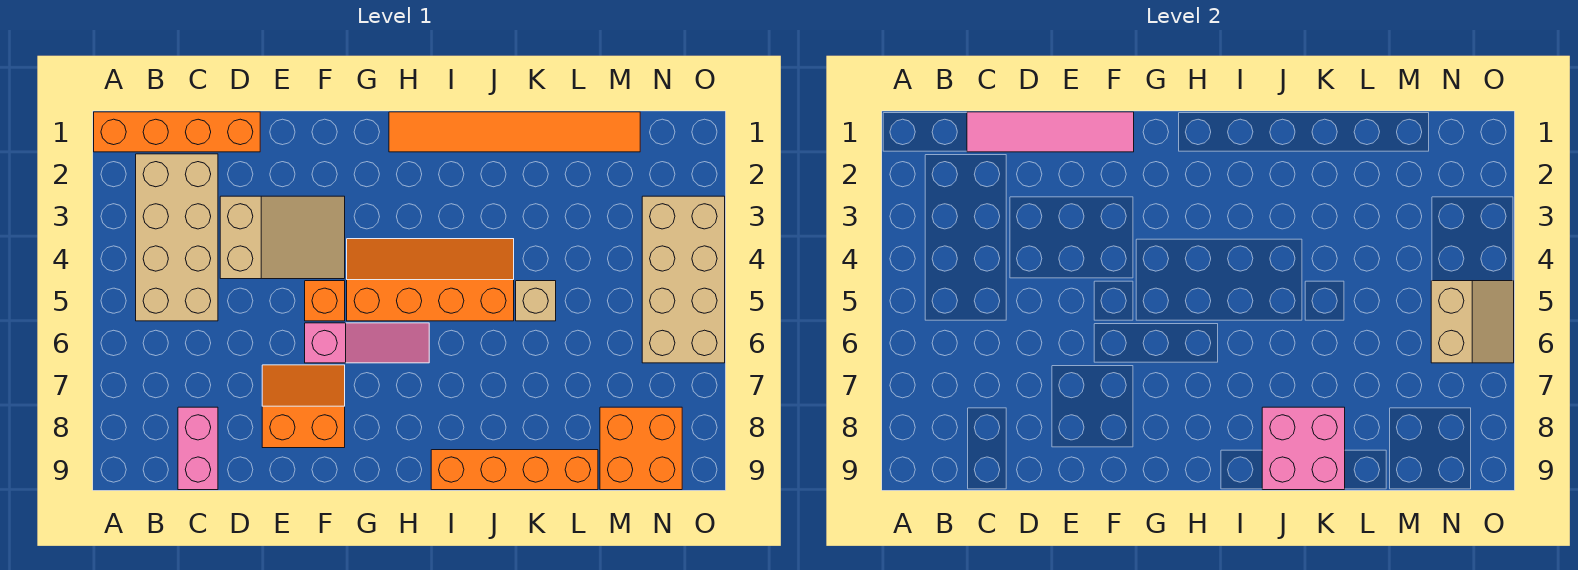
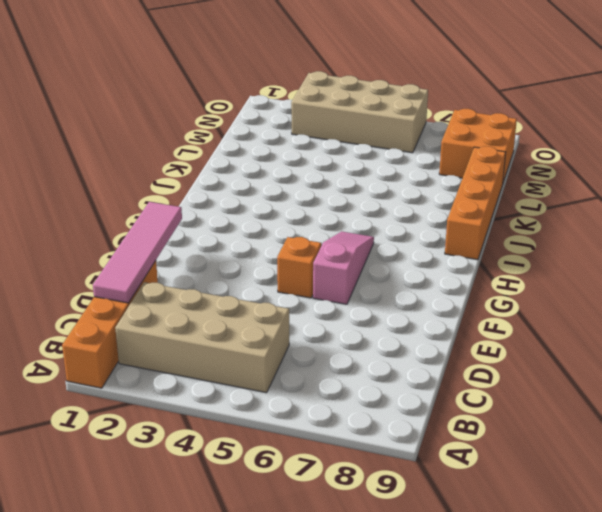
none -> pink brick C8:C9 level 1
none -> tan slope D3:F4 level 1 top D
none -> orange slope E7:F8 level 1 top 8

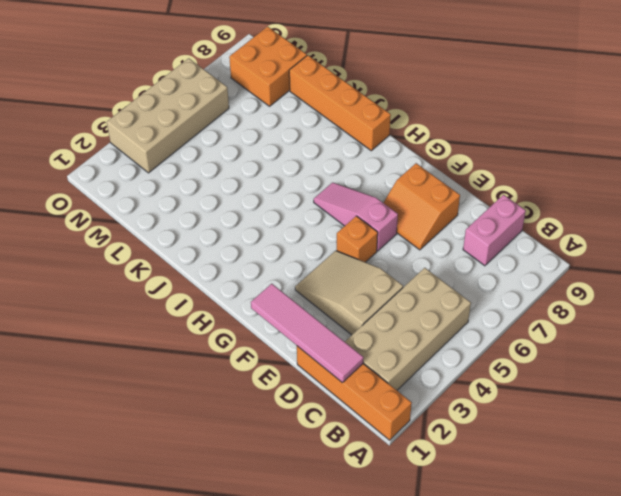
none -> orange slope G4:J5 level 1 top 5
none -> orange tile H1:M1 level 1
none -> tan brick K5 level 1

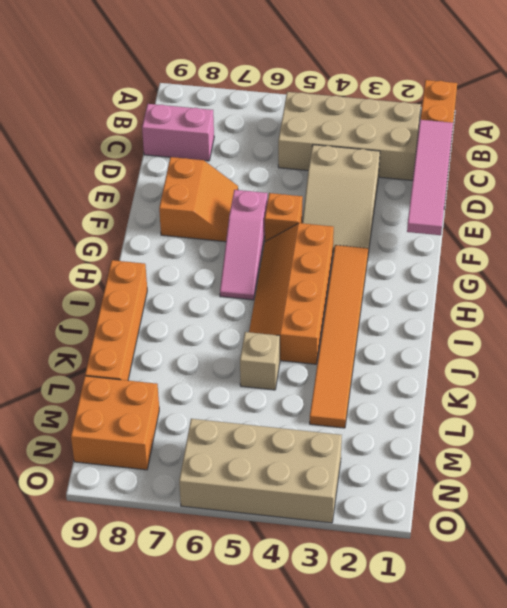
orange tile G3:L3 level 1 -> orange tile H1:M1 level 1
orange slope G4:J5 level 1 top 4 -> orange slope G4:J5 level 1 top 5
none -> pink brick J8:K9 level 2
none -> tan slope N5:O6 level 2 top N

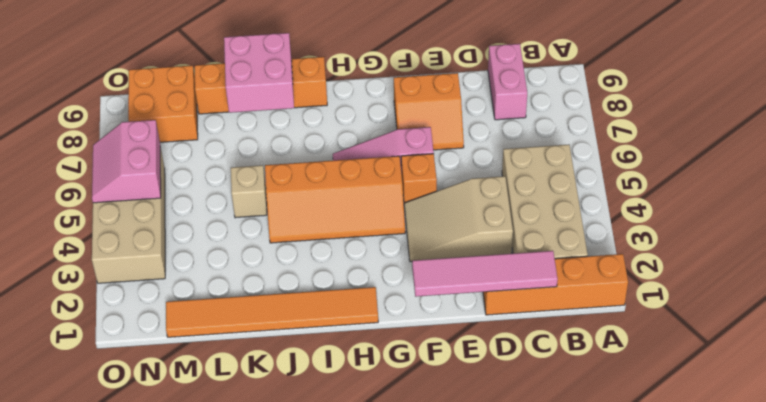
pink slope N5:O6 level 2 top N -> tan slope N5:O6 level 2 top N

